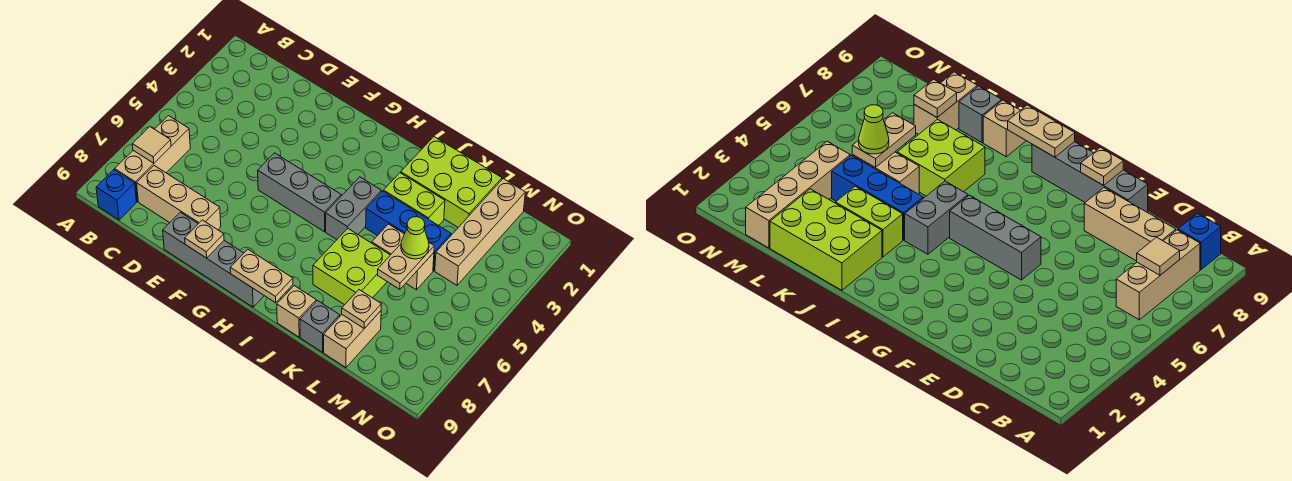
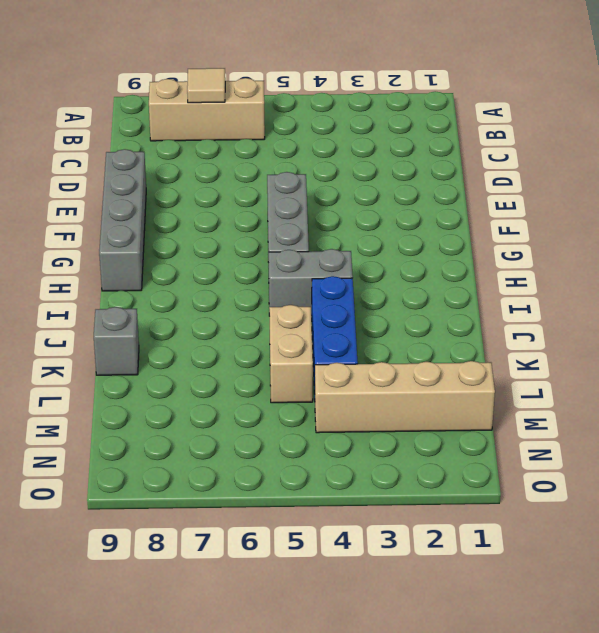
none -> blue brick B9 level 1
none -> tan brick C8:E8 level 1
none -> lime brick J1:L2 level 1

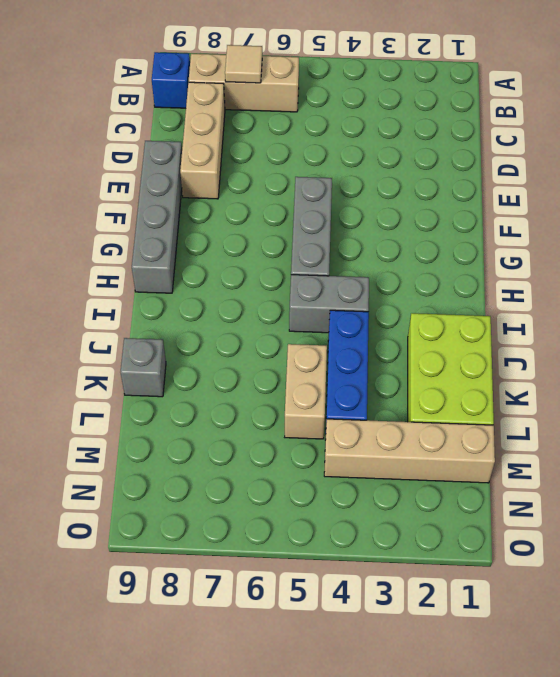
none -> lime brick J3:K3 level 1
none -> lime brick J6:K7 level 1
none -> tan brick J9 level 1

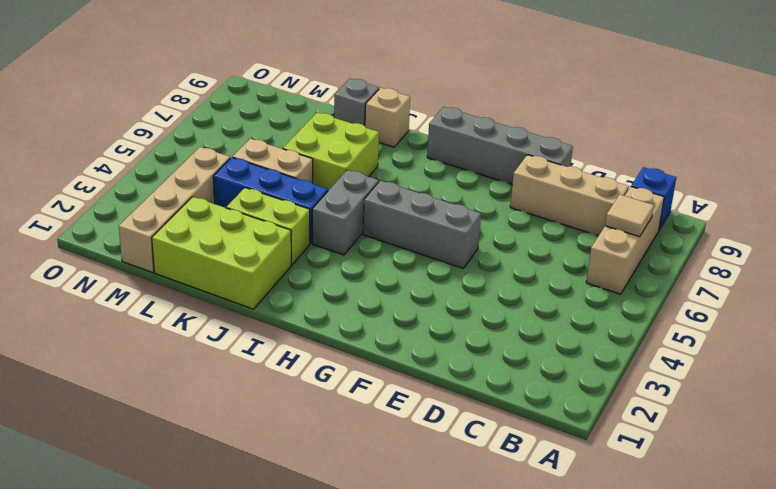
none -> tan brick L8:L9 level 1
none -> tan plate F9 level 2
none -> tan plate H9:I9 level 2

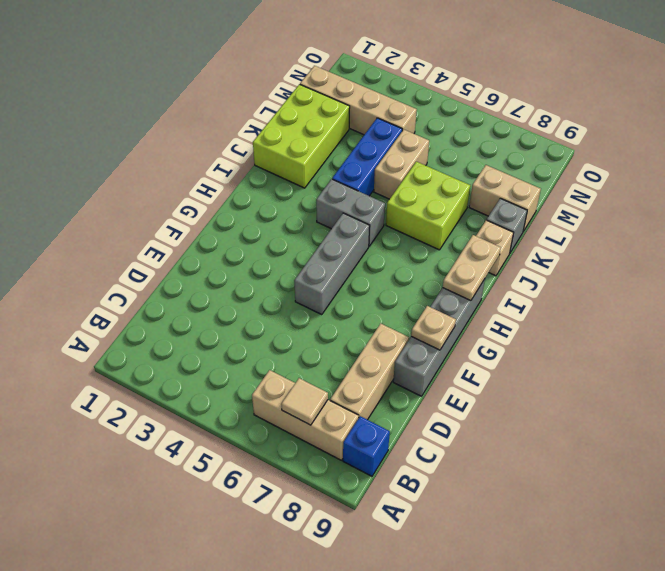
none -> lime brick J3:K3 level 1
none -> tan plate L5:L6 level 2
none -> tan plate L8 level 2

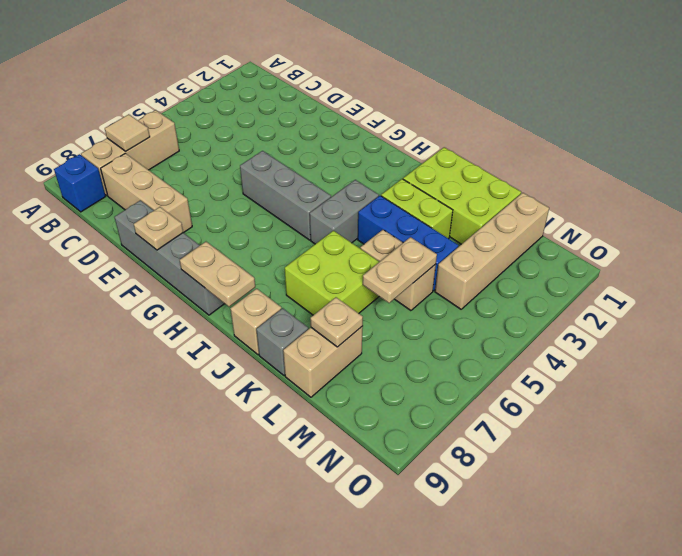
none -> lime cone L5 level 3

